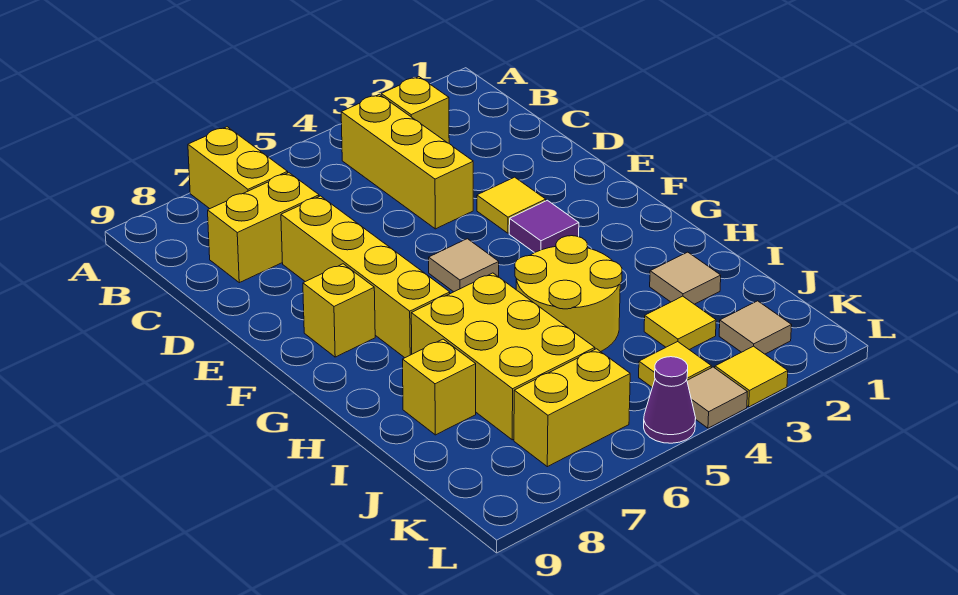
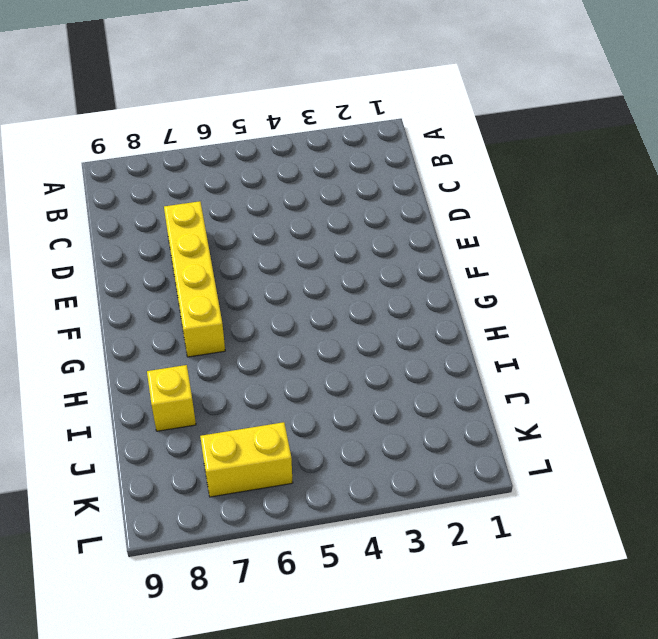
none -> yellow brick A7:B7 level 1
none -> yellow brick B3 level 1
none -> yellow brick B4:D4 level 1

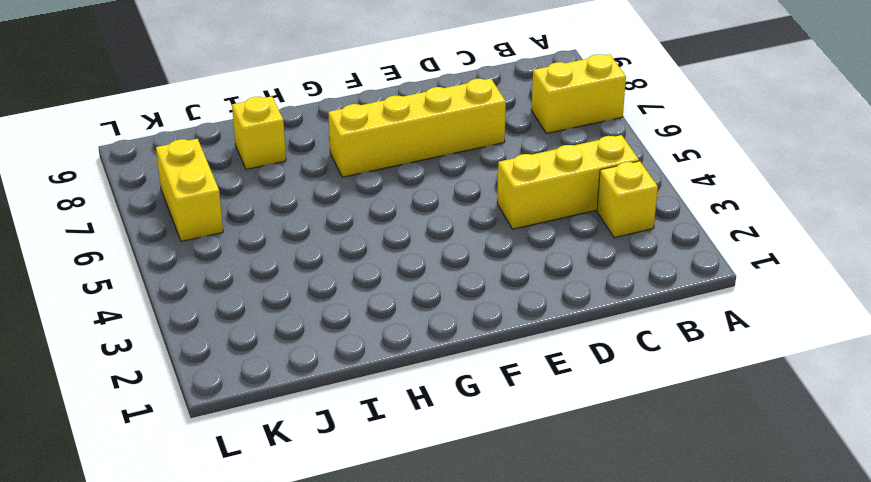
none -> yellow brick C7:C8 level 1
none -> yellow tile E3 level 1
none -> purple tile F3 level 1

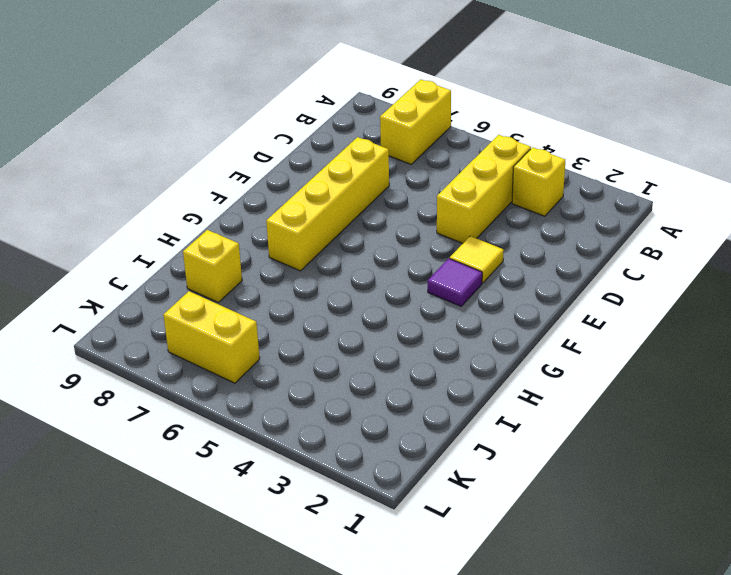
none -> yellow brick C7:C8 level 1
none -> tan tile F5 level 1
none -> yellow brick F8 level 1

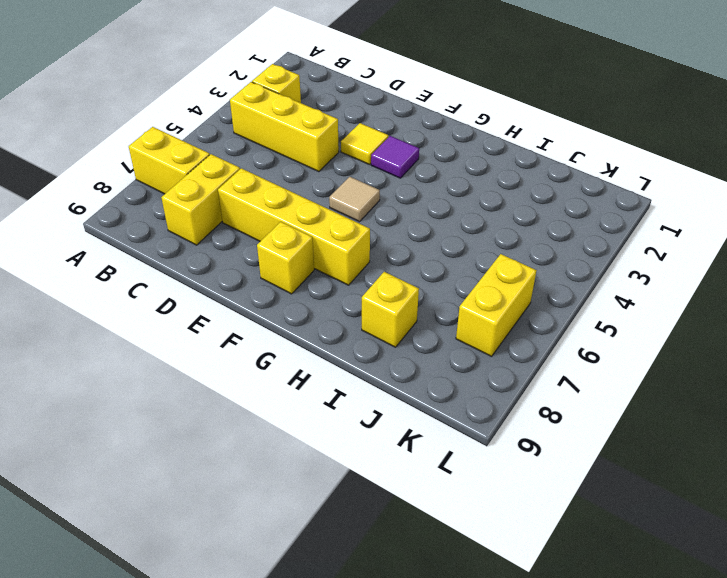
none -> yellow round brick H4:I5 level 1
none -> yellow brick H6:J7 level 1
none -> tan tile I2 level 1

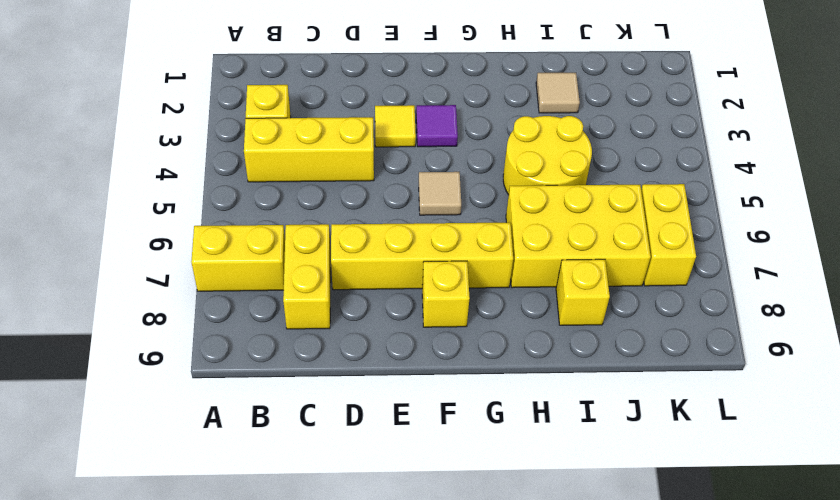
none -> yellow tile J3 level 1
none -> tan tile K2 level 1
none -> yellow tile K4 level 1

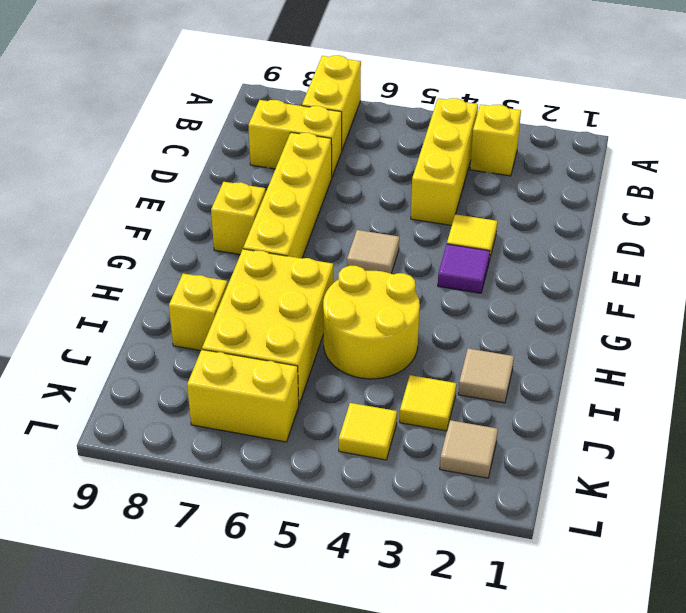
none -> yellow tile L3 level 1
none -> tan tile L4 level 1
none -> purple cone L5 level 1

